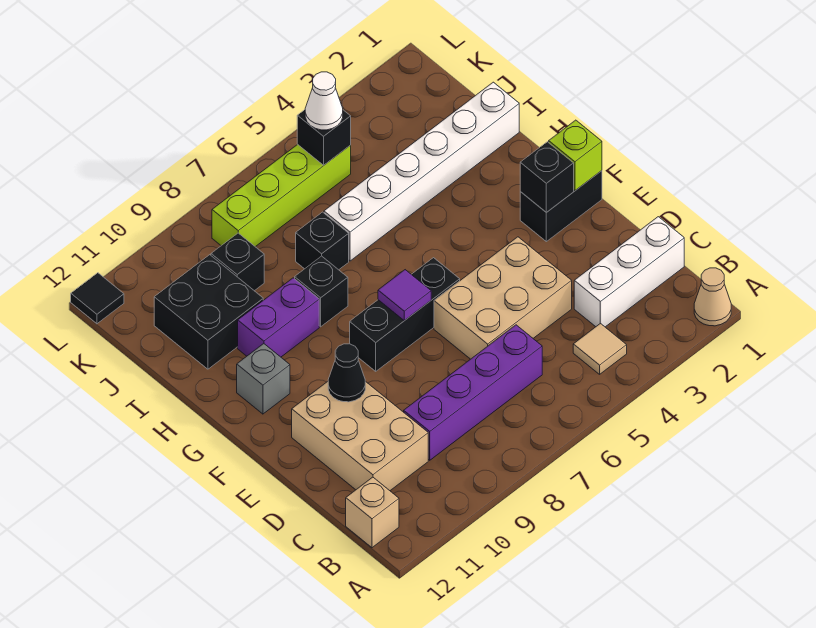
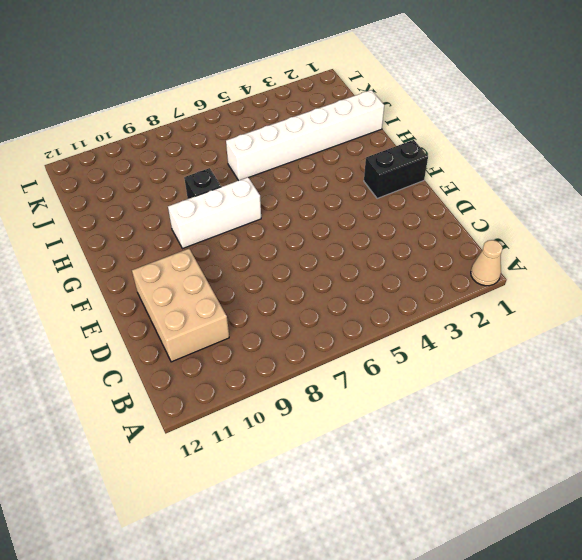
white brick G7:G9 level 1 -> white brick C1:C3 level 1
none -> tan tile B4 level 1
none -> tan brick B12 level 1
none -> purple brick C6:C9 level 1

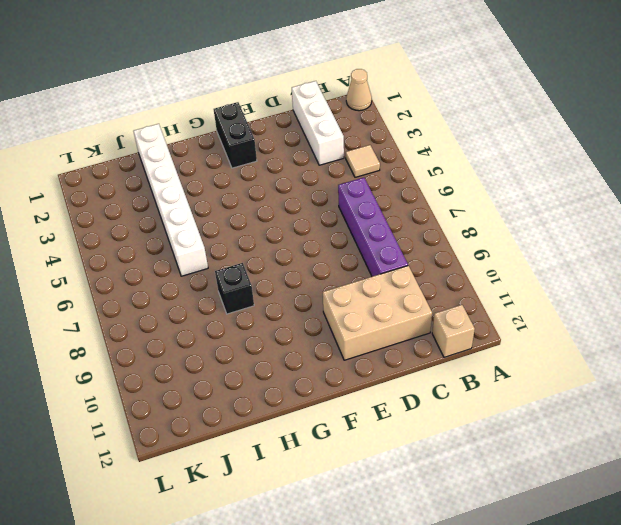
none -> tan brick D4:E6 level 1
none -> black brick F6:F8 level 1
none -> grey brick G11 level 1

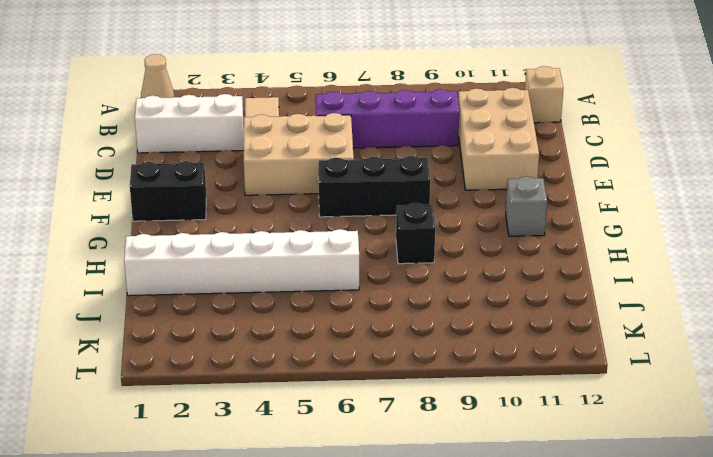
none -> purple brick H9:H10 level 1
none -> black brick I7 level 1
none -> black brick I10:J11 level 1

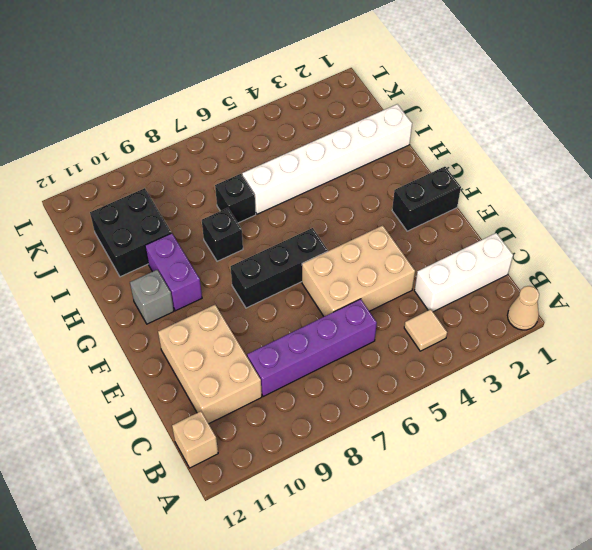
purple brick G10:H10 level 1 -> purple brick H9:H10 level 1
none -> black brick J9 level 1
none -> lime brick K5:K8 level 1
none -> black tile L12 level 1

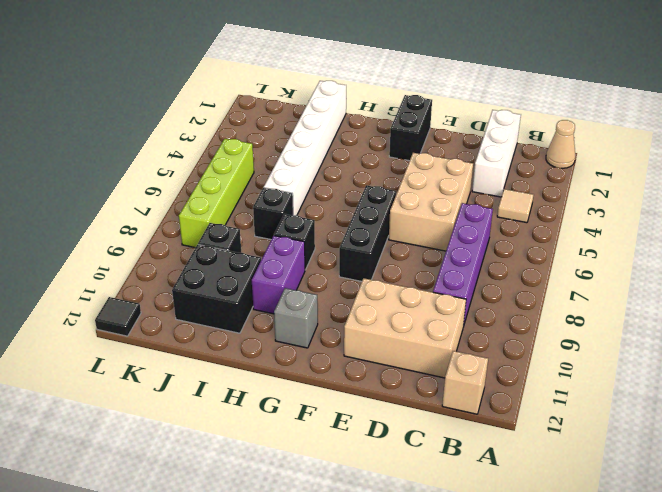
none -> black cone E10 level 2
none -> lime brick F1 level 2
none -> black brick F2 level 2

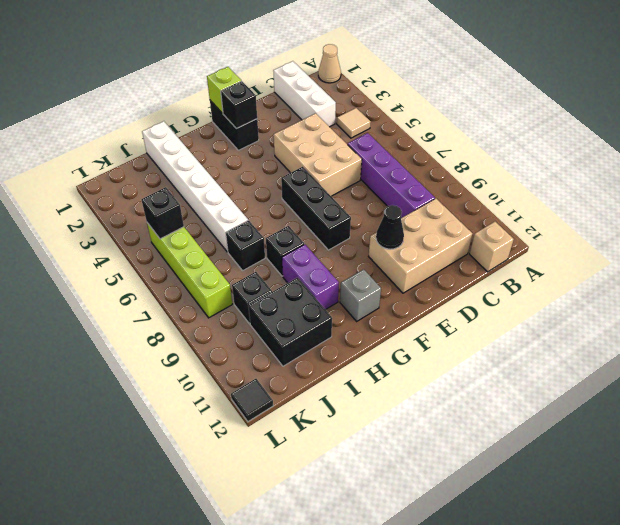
none -> purple tile F7 level 2
none -> white cone K5 level 3

